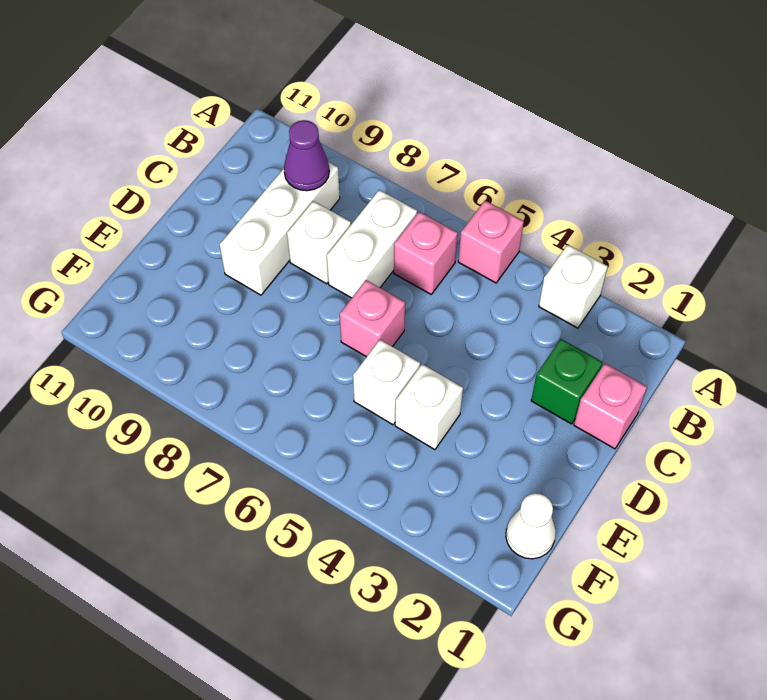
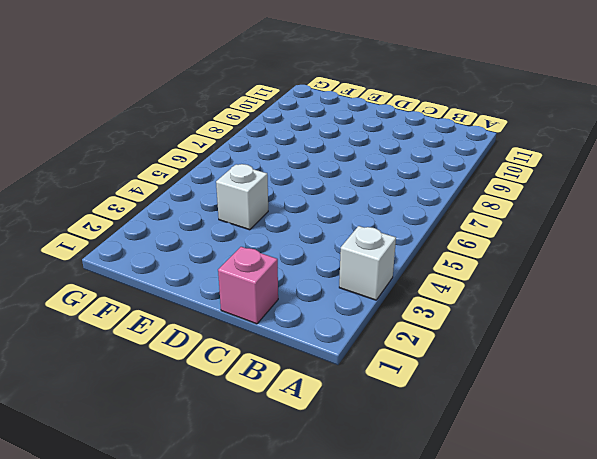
none -> pink brick A5 level 1
none -> pink brick B6 level 1
none -> white brick B7:C7 level 1

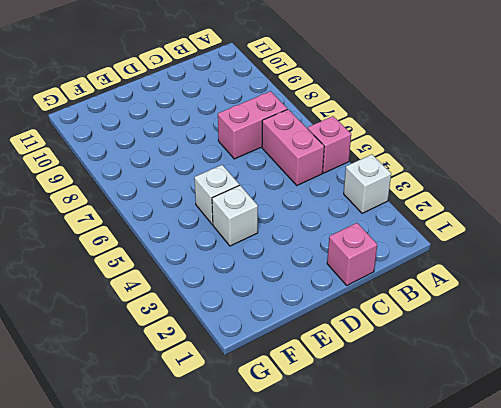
pink brick B5:B6 level 1 -> pink brick B6 level 1
pink brick B7:C7 level 1 -> white brick B7:C7 level 1
none -> white brick B9:D9 level 1
none -> green brick C2 level 1
none -> white brick C8 level 1

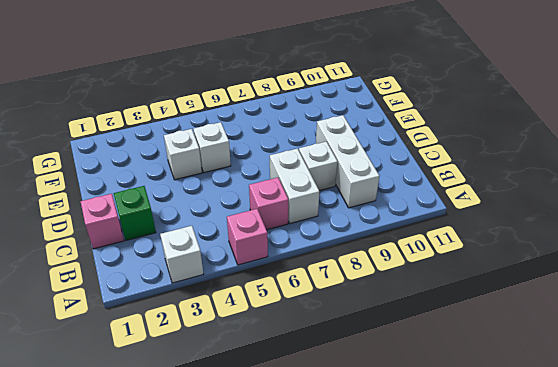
none -> pink brick D6 level 1
none -> white cone F1 level 1
none -> purple cone B9 level 2

